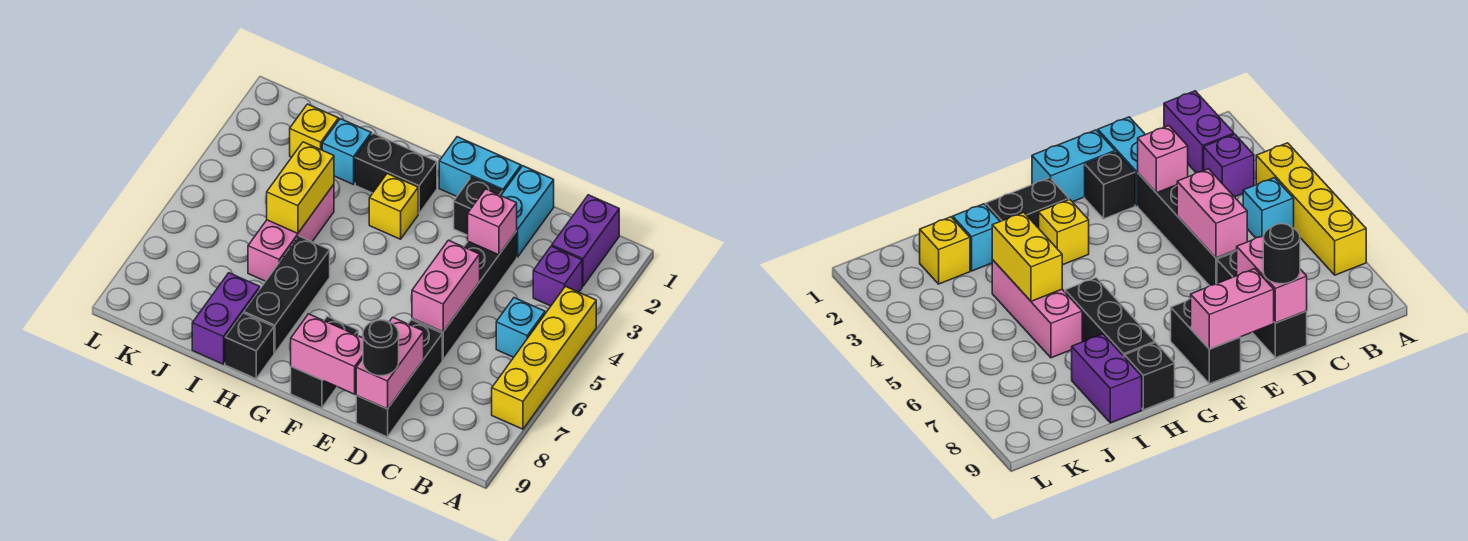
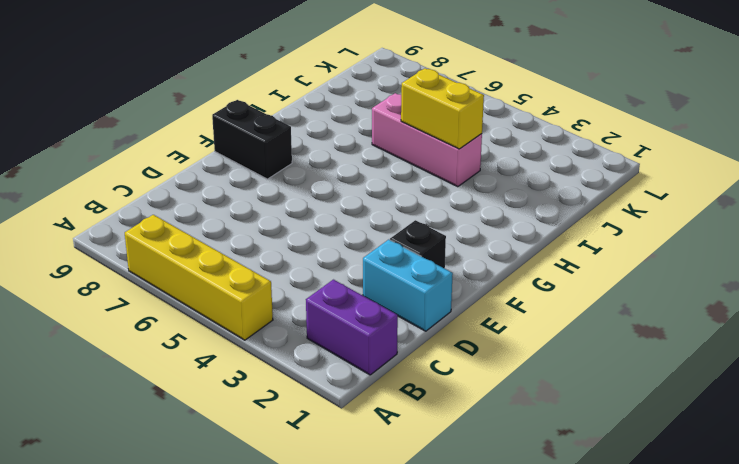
none -> purple brick B3 level 1
none -> cyan brick B5 level 1
none -> black brick D3:D6 level 1

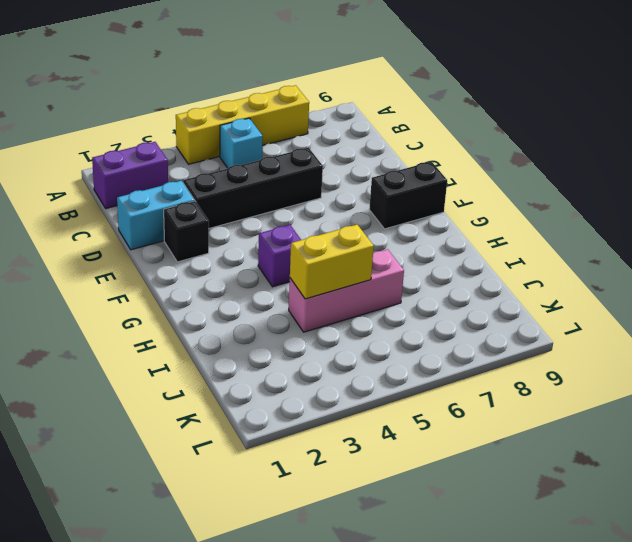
purple brick G4 level 1 -> purple brick B3 level 1
none -> black brick D7:D9 level 1
none -> cyan brick E1:F1 level 1
none -> black brick G2:H2 level 1

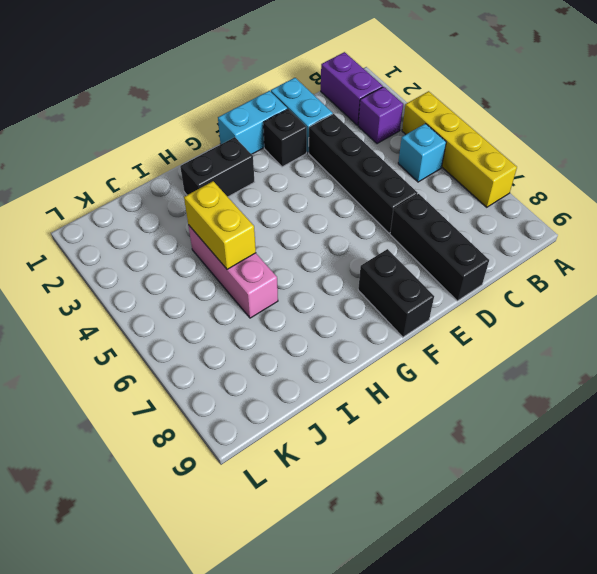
none -> yellow brick G3 level 1
none -> black brick H6:H8 level 1
none -> black brick H9 level 1

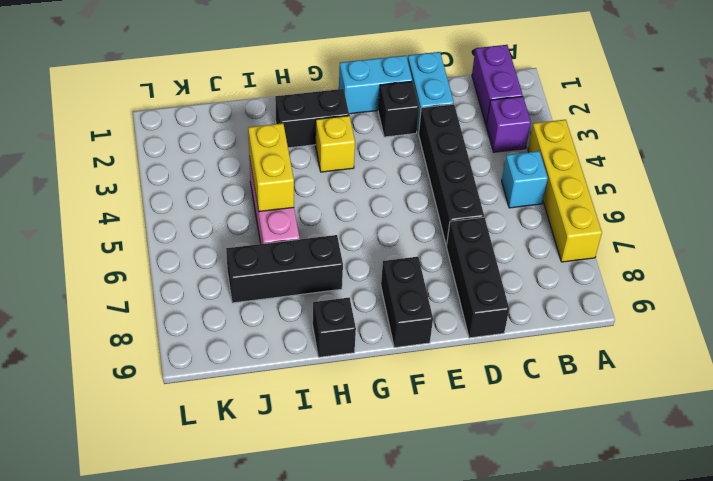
black brick H7:J7 level 1 -> black brick H6:H8 level 1
none -> cyan brick I2 level 1
none -> purple brick I8:I9 level 1
none -> yellow brick J2 level 1

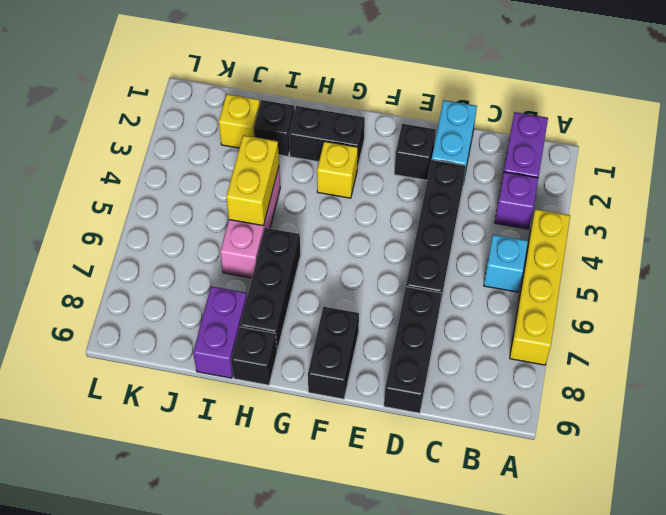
black brick I2 level 1 -> cyan brick I2 level 1
none -> cyan brick E1:F1 level 1
none -> pink brick D3 level 2
none -> pink brick D5:D6 level 2

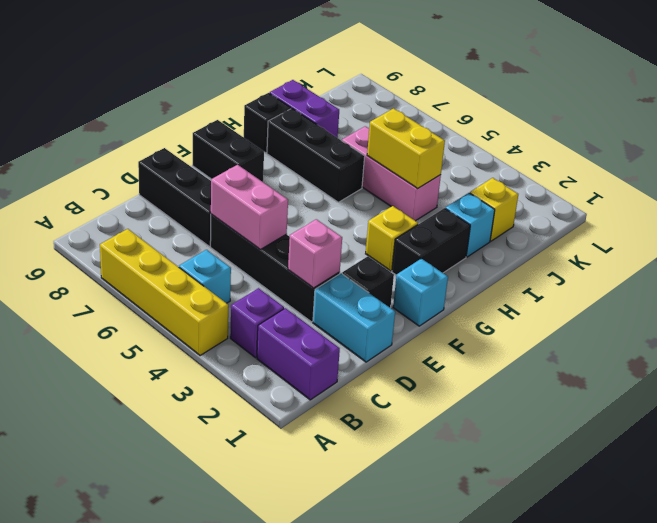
cyan brick F1 level 1 -> cyan brick E1:F1 level 1
none -> pink brick D8:D9 level 2
none -> pink brick E9:F9 level 2
none -> black round brick D9 level 3

